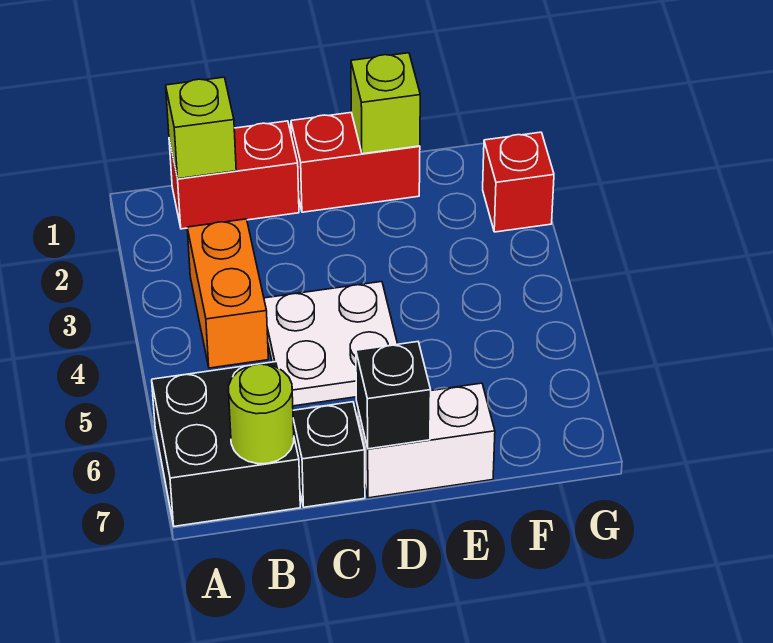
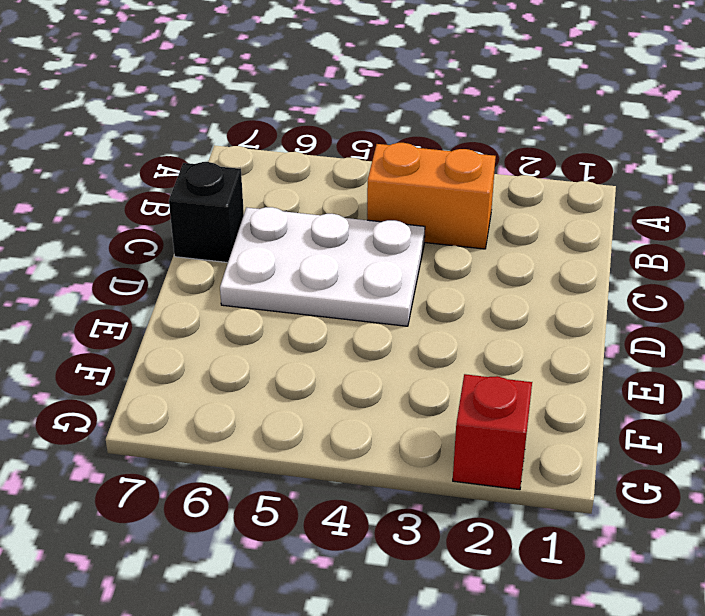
white plate C4:D6 level 1 -> white plate C4:D5 level 1
none -> black brick A6:B7 level 1
none -> red brick B1:C1 level 1
none -> red brick D1:E1 level 1

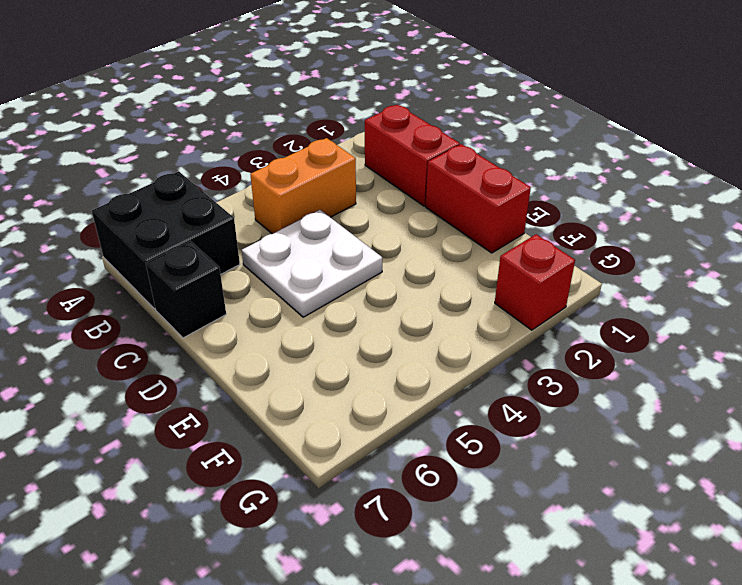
none -> white brick D7:E7 level 1
none -> lime brick B1 level 2
none -> lime round brick B7 level 2

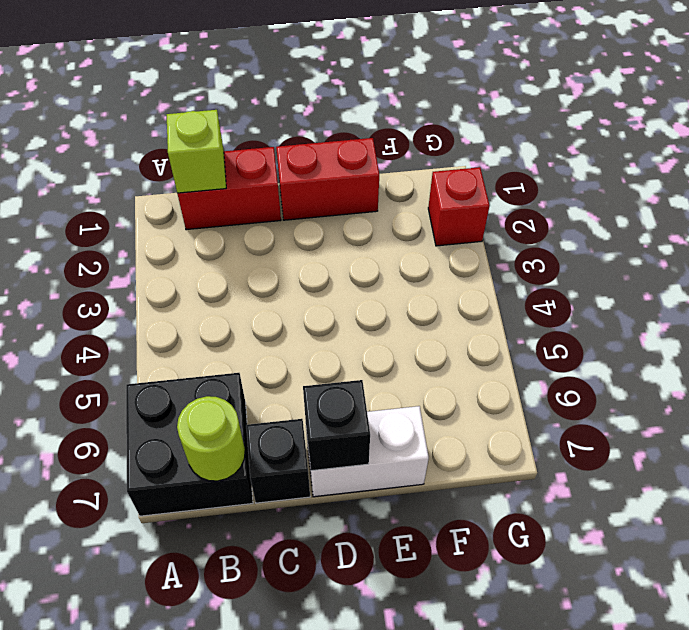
none -> orange brick B3:B4 level 1
none -> white plate C4:D5 level 1
none -> lime brick E1 level 2

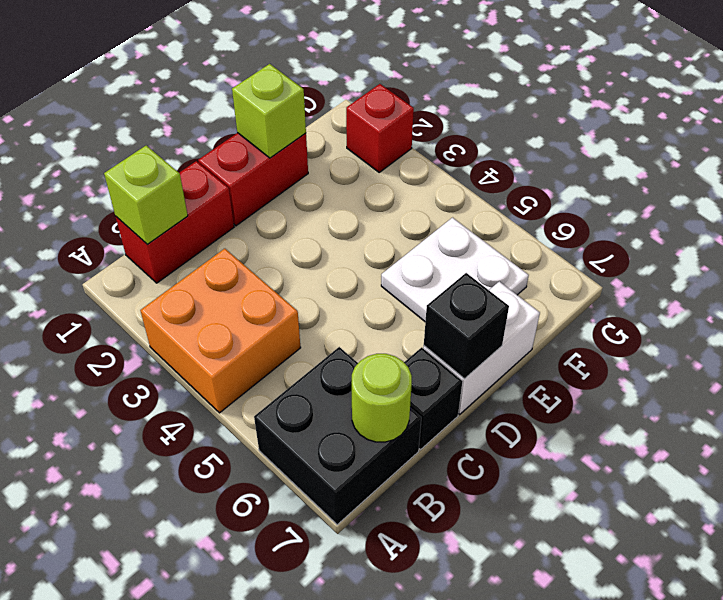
orange brick A3:B4 level 1 -> orange brick B3:B4 level 1
white plate E5:F6 level 1 -> white plate C4:D5 level 1

